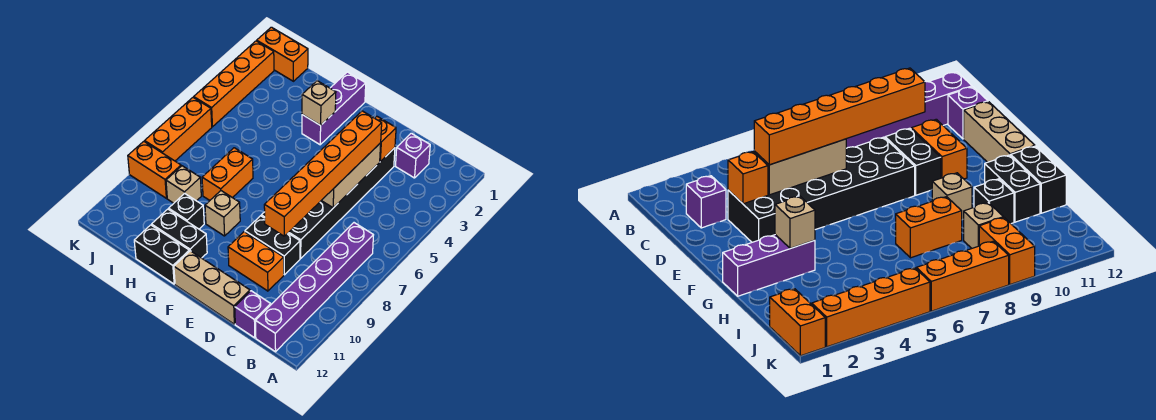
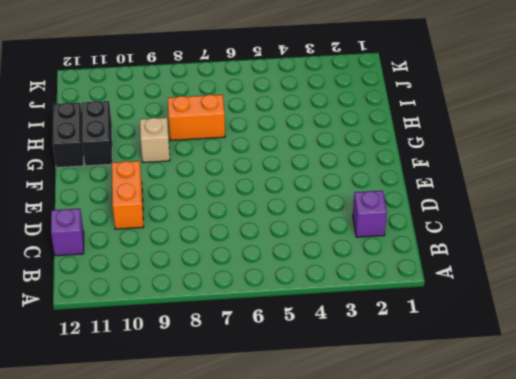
none -> purple brick B7:B12 level 1
none -> black brick D3:E8 level 1
none -> black brick D9:E9 level 1

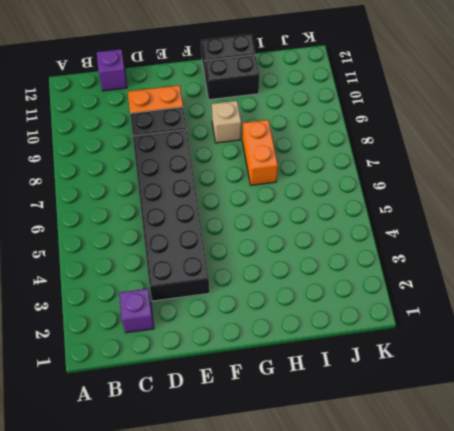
none -> purple brick B7:B12 level 1
none -> tan brick D12:F12 level 1
none -> purple brick G1:G3 level 1

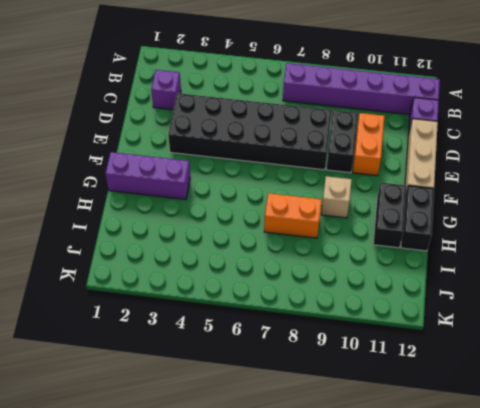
none -> black brick H10 level 1
none -> tan brick I9 level 1
none -> orange brick J1:K1 level 1

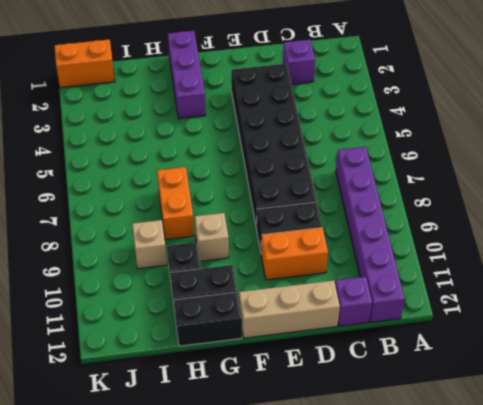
none -> orange brick J9:K9 level 1
none -> orange brick K2:K5 level 1
none -> orange brick K6:K8 level 1

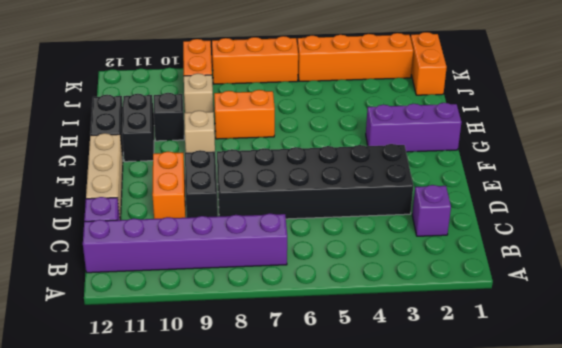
none -> orange brick D3 level 2
none -> tan brick D4:D6 level 2
none -> tan brick G3 level 2

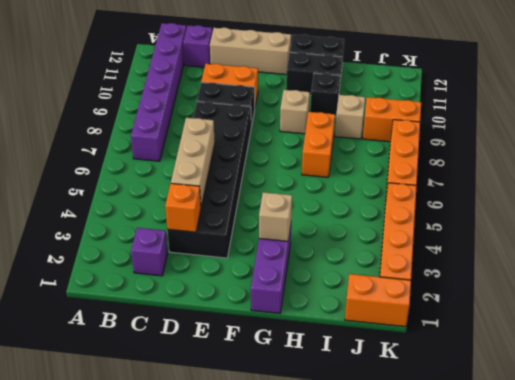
none -> orange brick D4:D9 level 3

